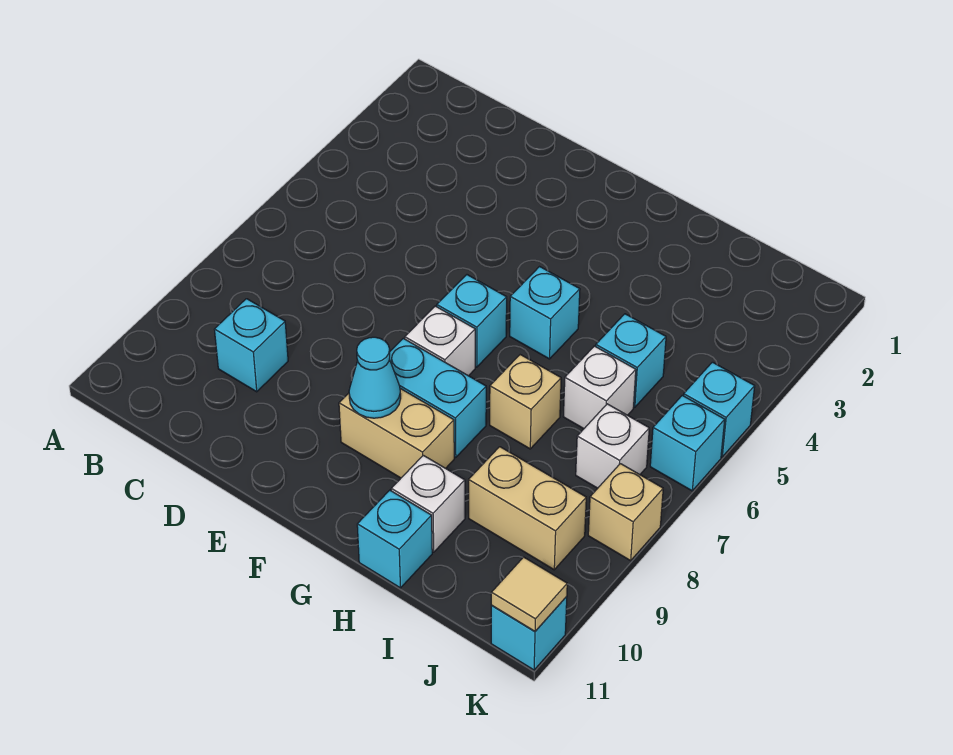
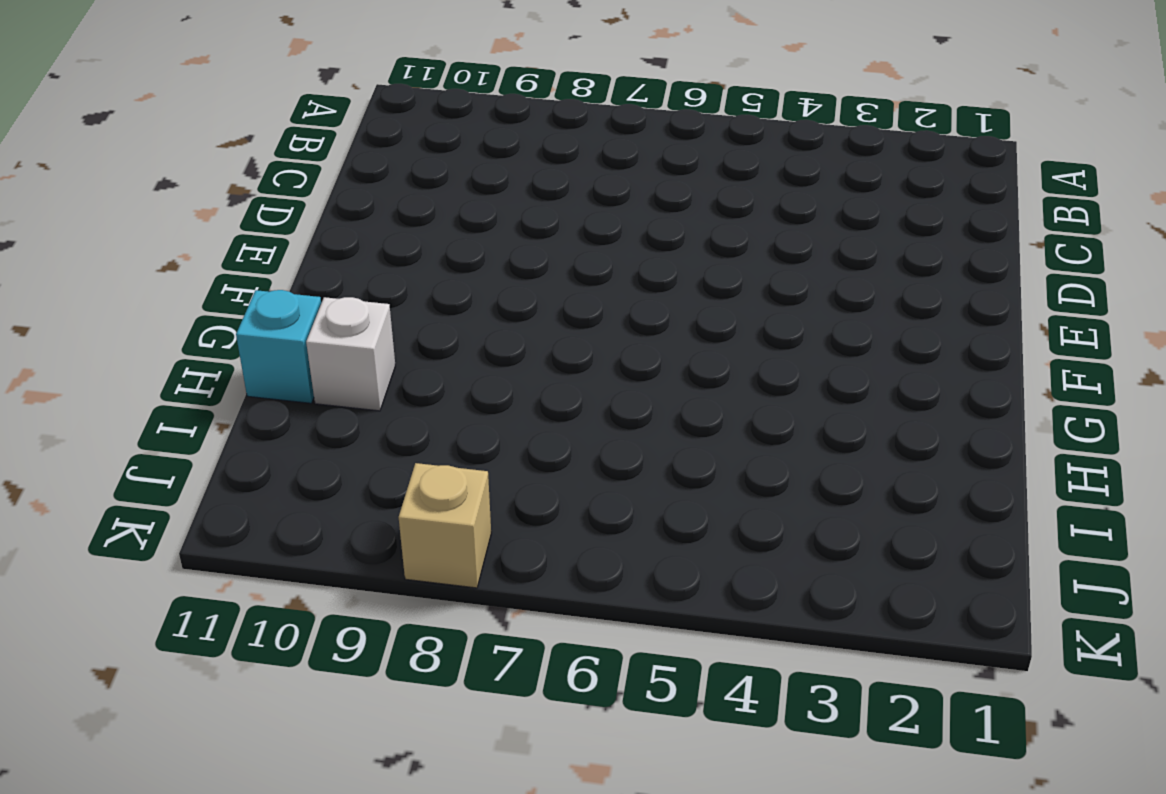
none -> cyan brick C9 level 1
none -> cyan brick F6 level 1
none -> white brick F7 level 1

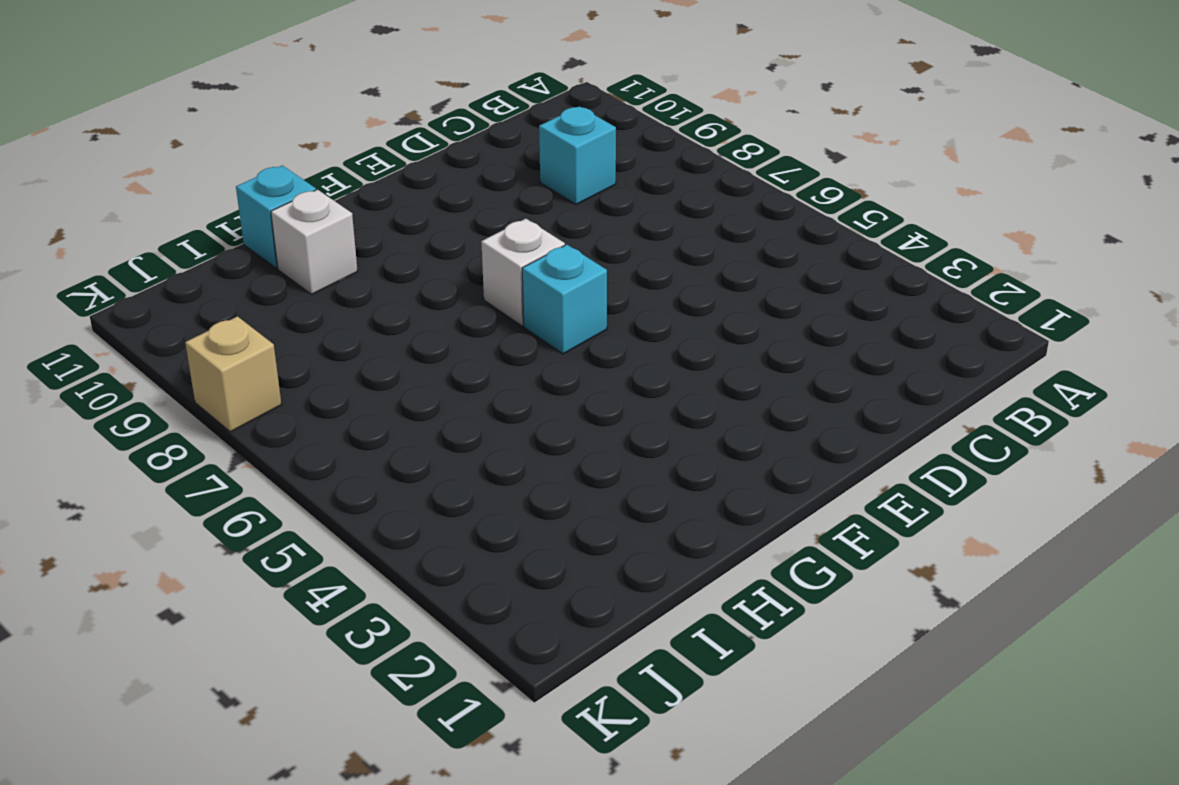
none -> cyan brick F8:G8 level 1
none -> tan brick F9:G9 level 1
none -> cyan brick G5 level 1

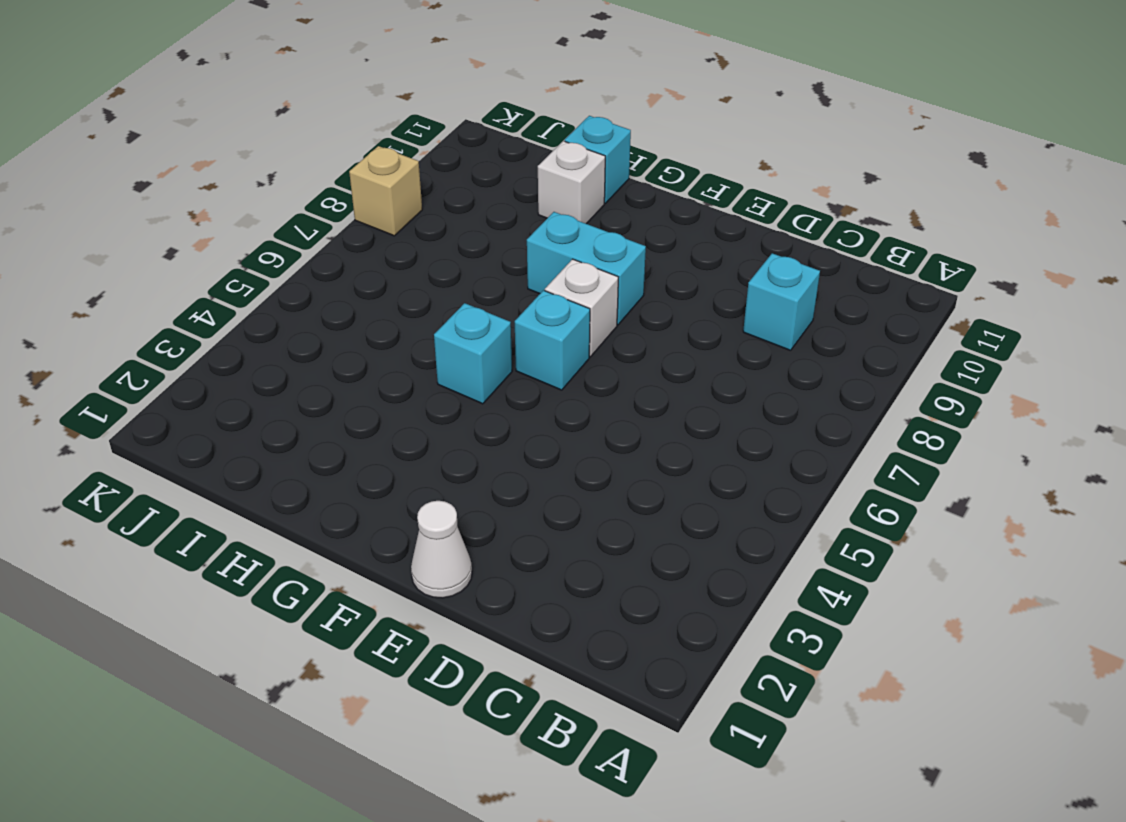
white cone E1 level 1 -> none
none -> tan brick F9:G9 level 1
none -> tan brick H7 level 1
none -> cyan brick I5 level 1

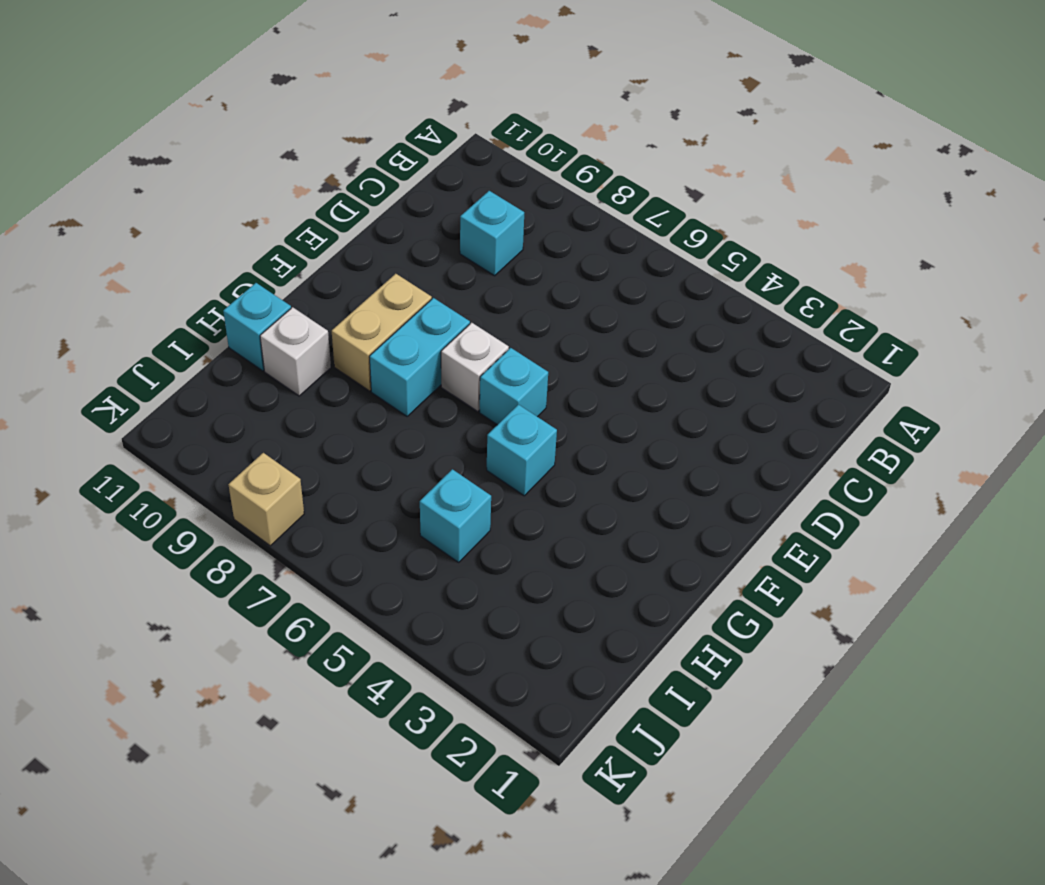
none -> tan brick H7 level 1
none -> white brick I6 level 1
none -> tan brick I9:J9 level 1

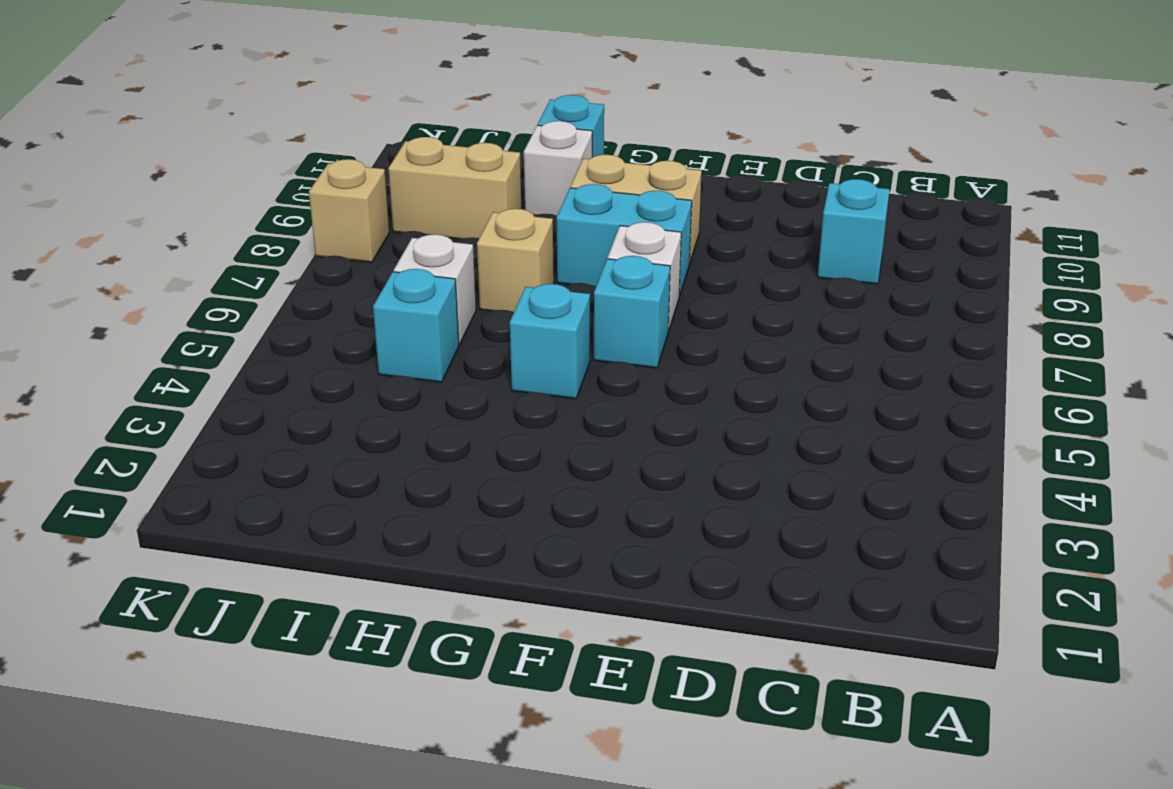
none -> white brick J7 level 1
none -> cyan brick K5 level 1
none -> cyan brick K6 level 1

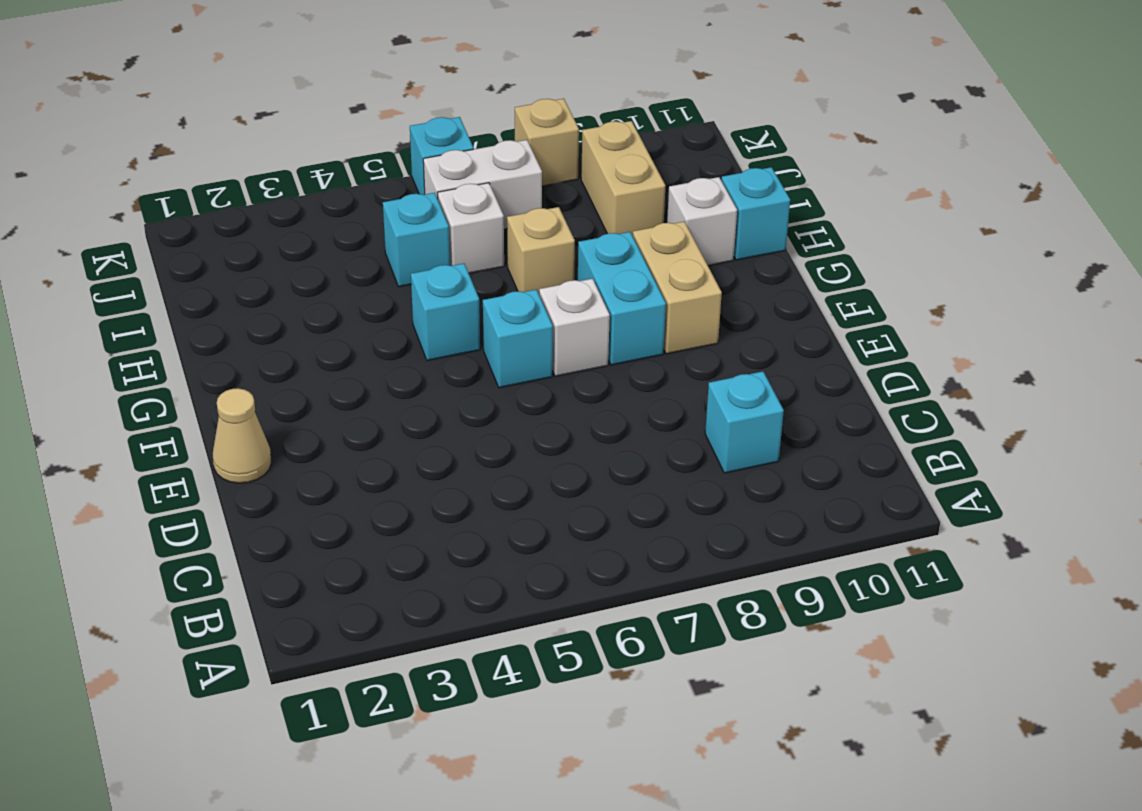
tan cone E1 level 1 -> none
white brick J6:J7 level 1 -> white brick J7 level 1
none -> cyan brick K5 level 1
none -> cyan brick K11 level 1
none -> cyan cone F9 level 2

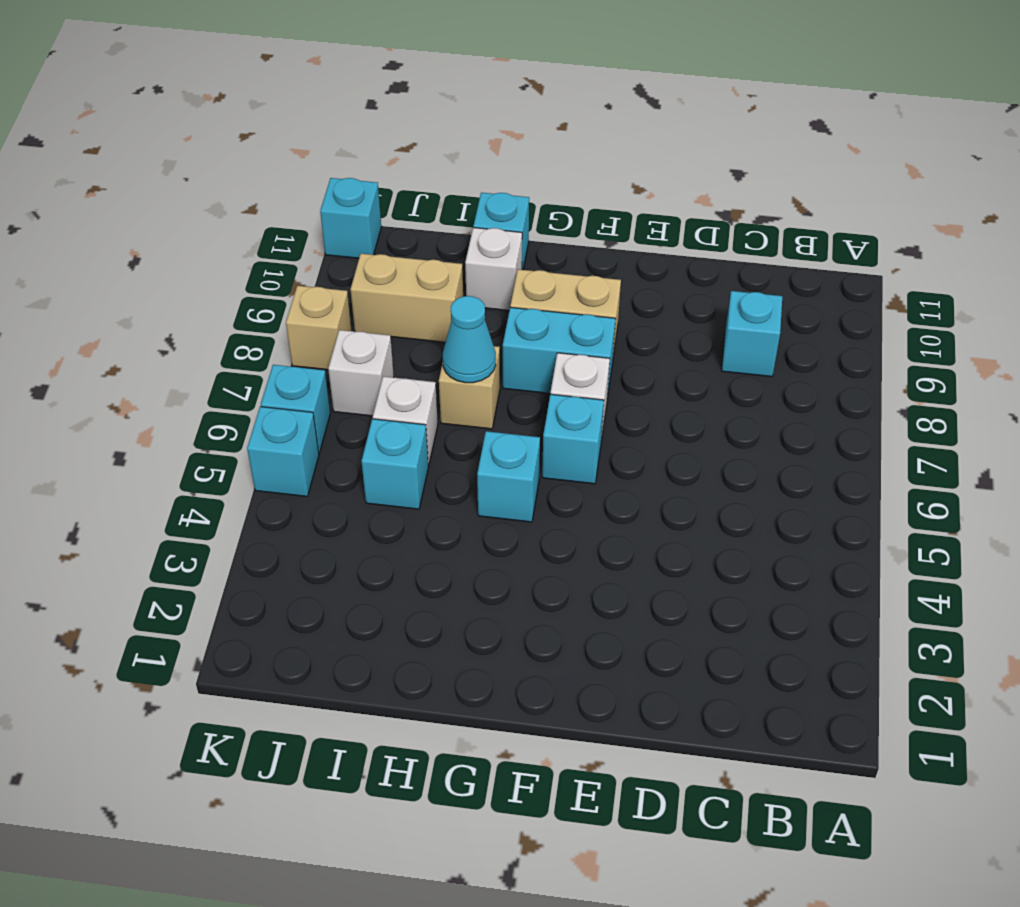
cyan cone H7 level 2 -> cyan cone F9 level 2
none -> tan tile K11 level 2

